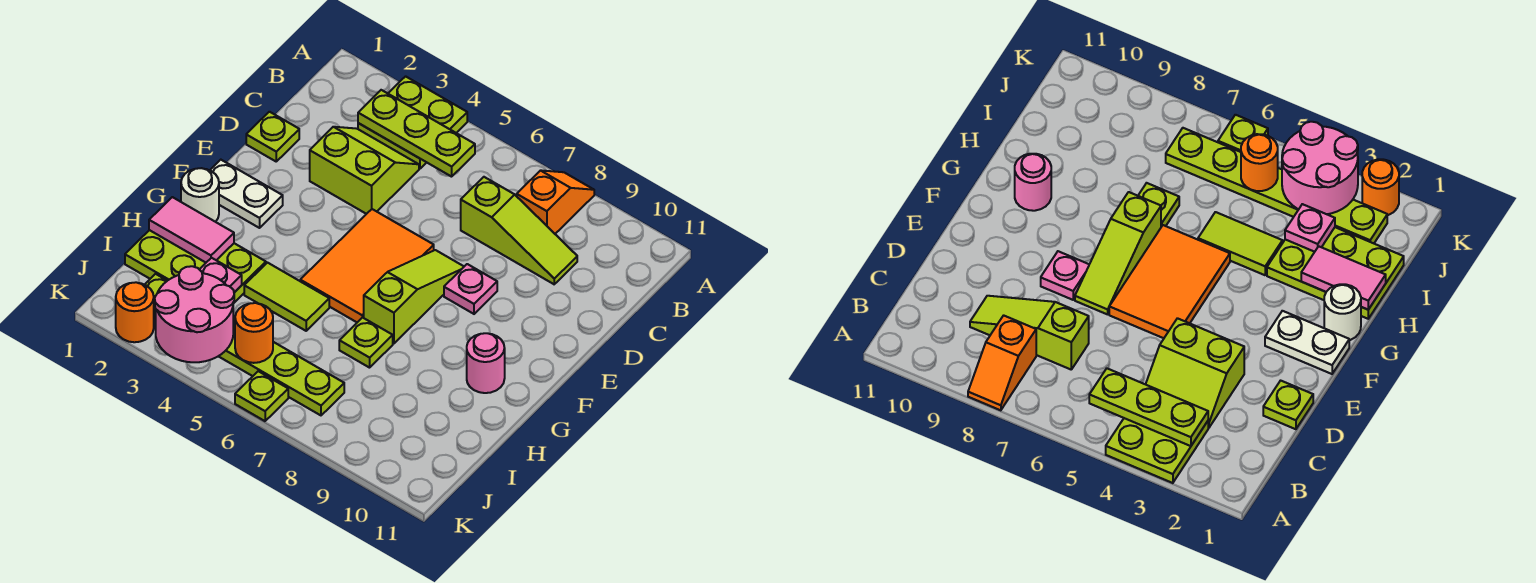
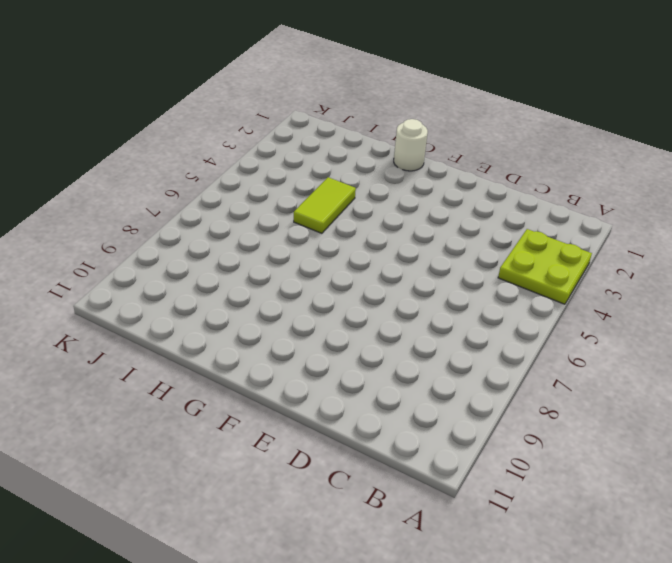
none -> orange slope A8:B8 level 1 top B
none -> lime slope C3:D4 level 1 top D
none -> lime slope C7:C9 level 1 top 7

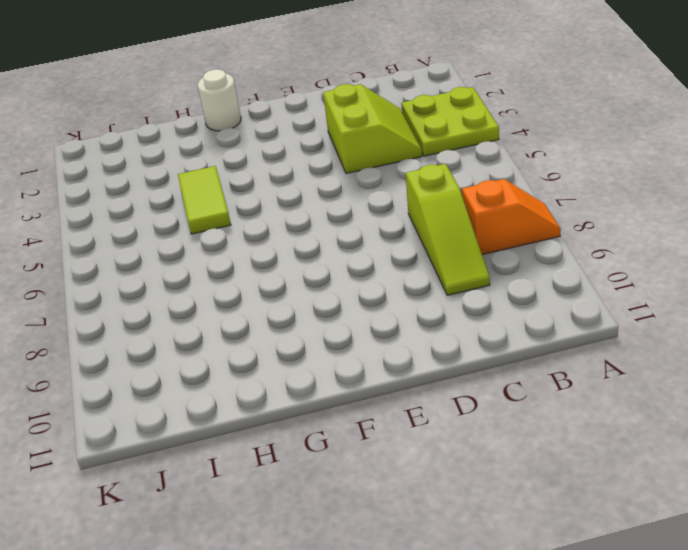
none -> lime plate D1 level 1
none -> orange tile E5:G6 level 1
none -> lime slope E7:G7 level 1 top G

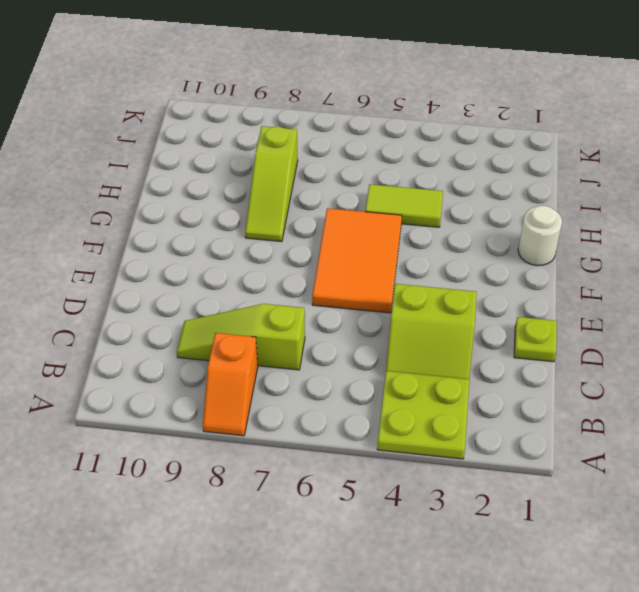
lime slope G8:I8 level 1 top I -> lime slope E7:G7 level 1 top G
none -> pink plate E8 level 1
none -> white plate F1:F2 level 1
none -> pink round brick G10 level 1

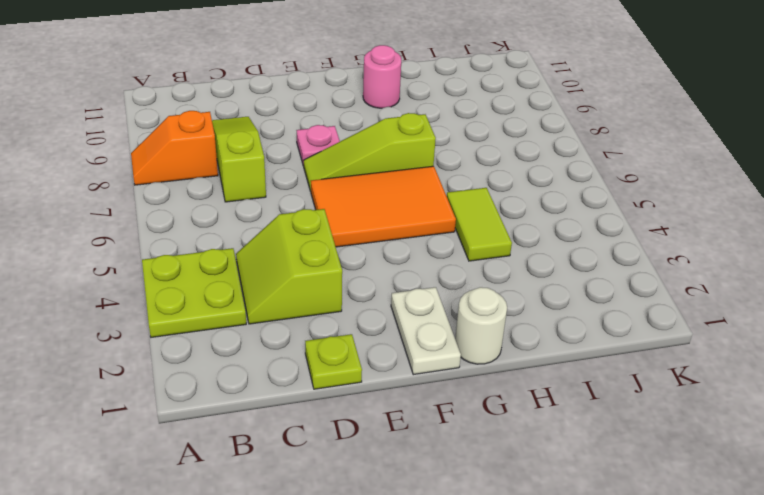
none -> lime plate H1:I3 level 1
none -> lime plate H7 level 1
none -> lime plate J2:J7 level 1

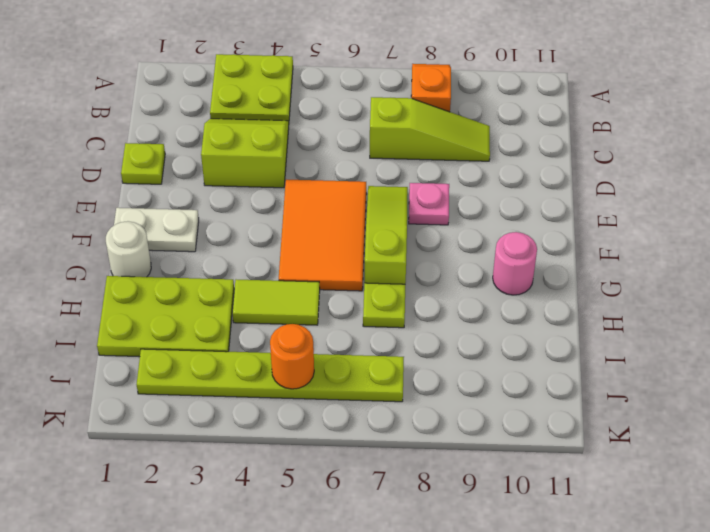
none -> orange round brick K2 level 1
none -> lime plate K6 level 1
none -> lime plate B3:B5 level 2

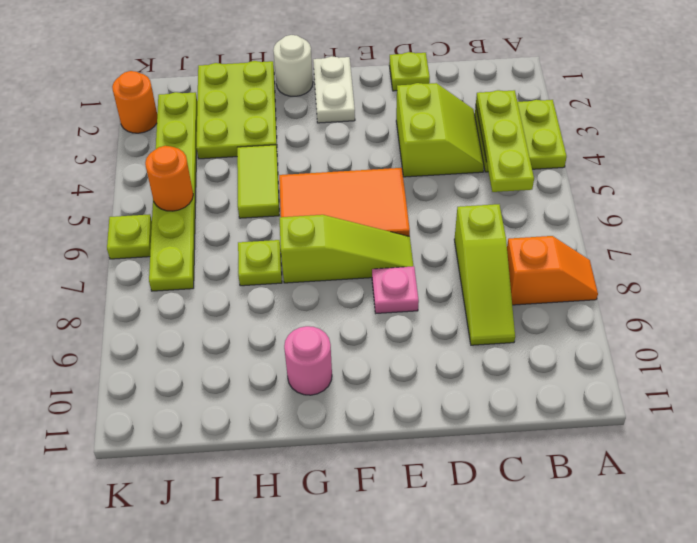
none -> pink tile H1:H2 level 2
none -> pink plate I3 level 2
none -> pink round brick J3:K4 level 2

